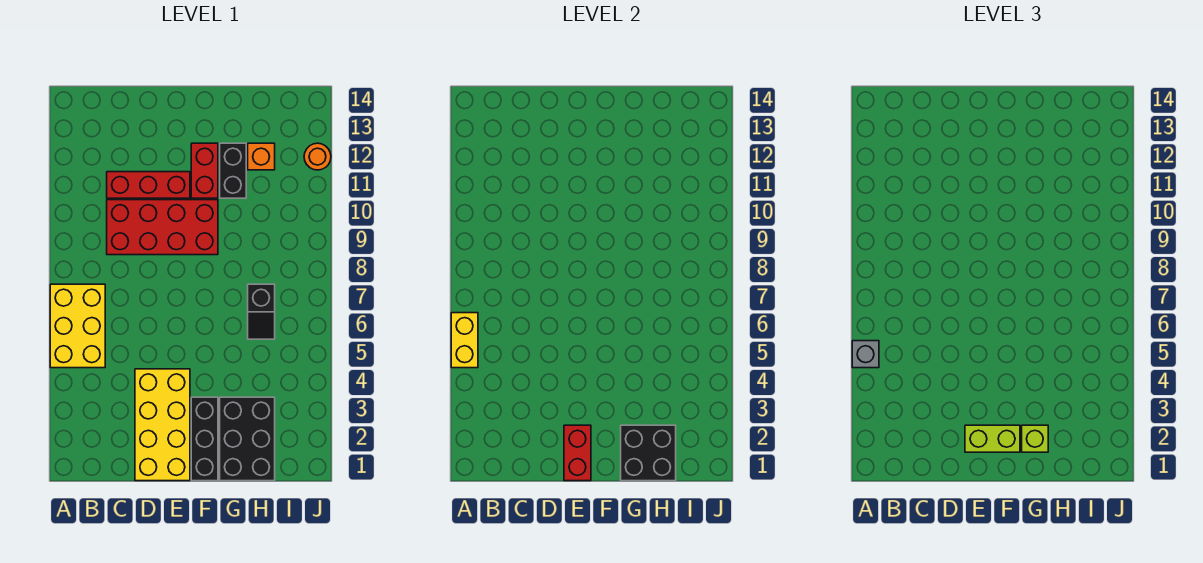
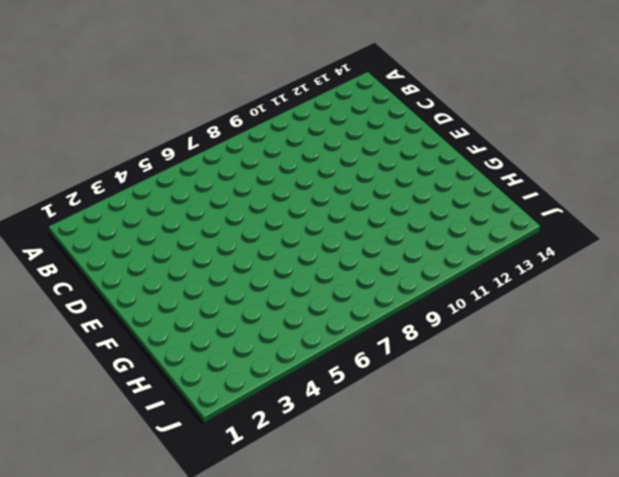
none -> yellow brick A5:B7 level 1
none -> red brick C9:F10 level 1
none -> red brick C11:E11 level 1

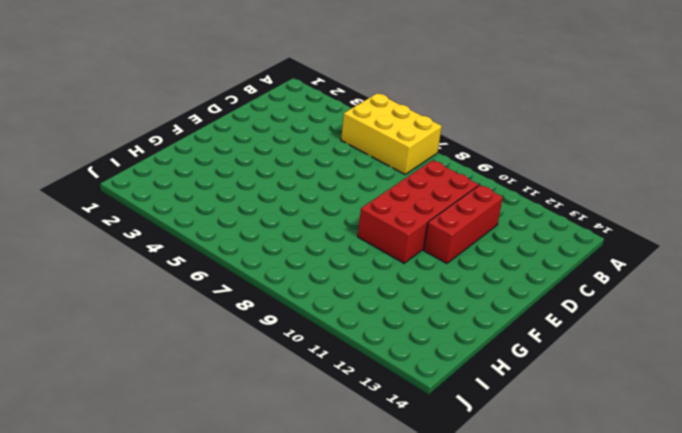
none -> yellow brick D1:E4 level 1
none -> black brick F1:F3 level 1
none -> red brick F11:F12 level 1

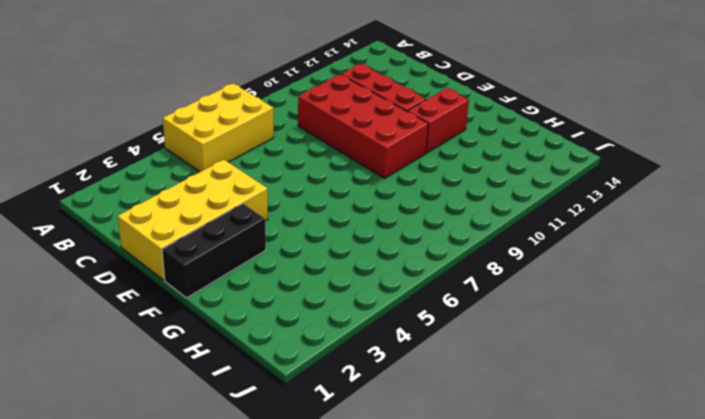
none -> black brick G1:H3 level 1
none -> black brick G11:G12 level 1
none -> black slope H6:H7 level 1 top 7

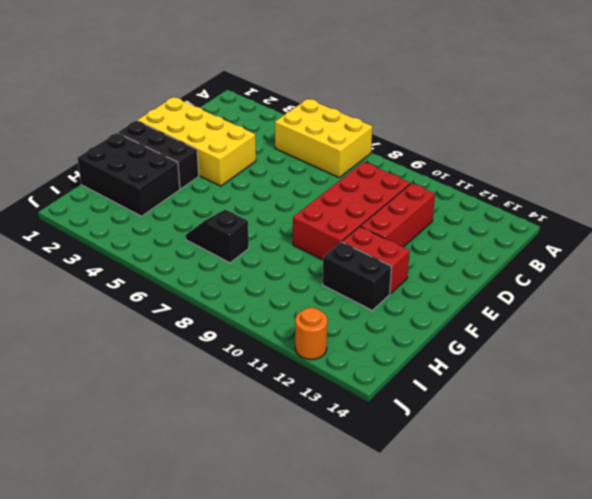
none -> orange brick H12 level 1
none -> yellow brick A5:A6 level 2
none -> red brick E1:E2 level 2

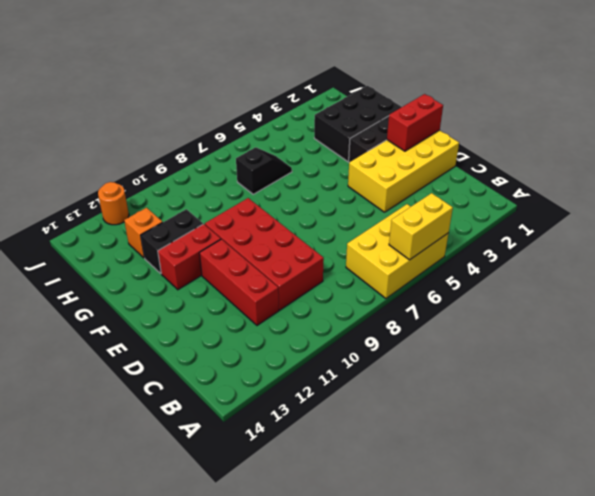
none -> black brick G1:H2 level 2
none -> grey brick A5 level 3
none -> lime brick E2:F2 level 3

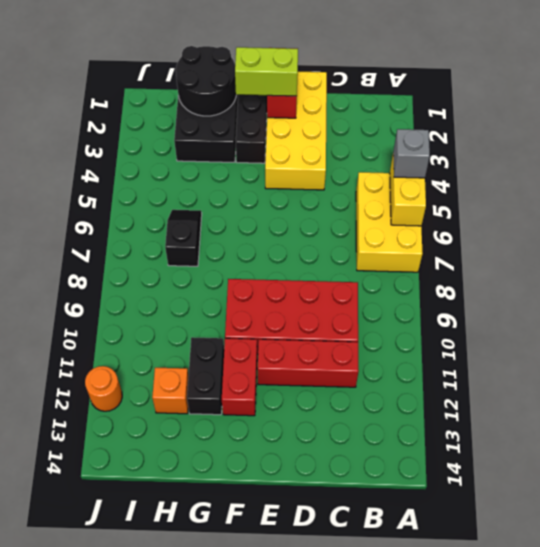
black round brick G1:H2 level 2 -> black brick G1:H2 level 2
none -> lime brick G2 level 3

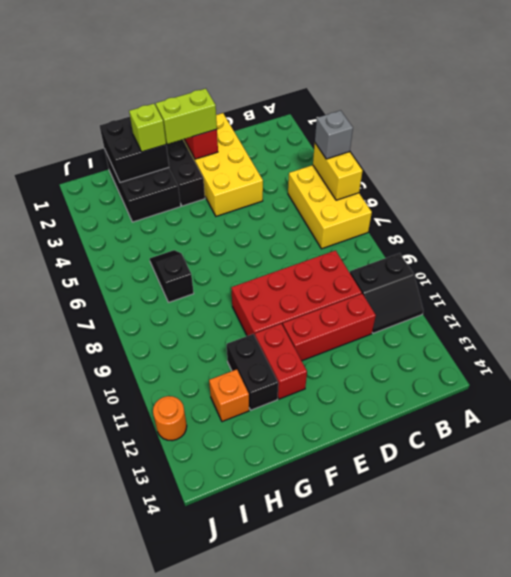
black slope A10:B11 level 1 top 10 -> none

